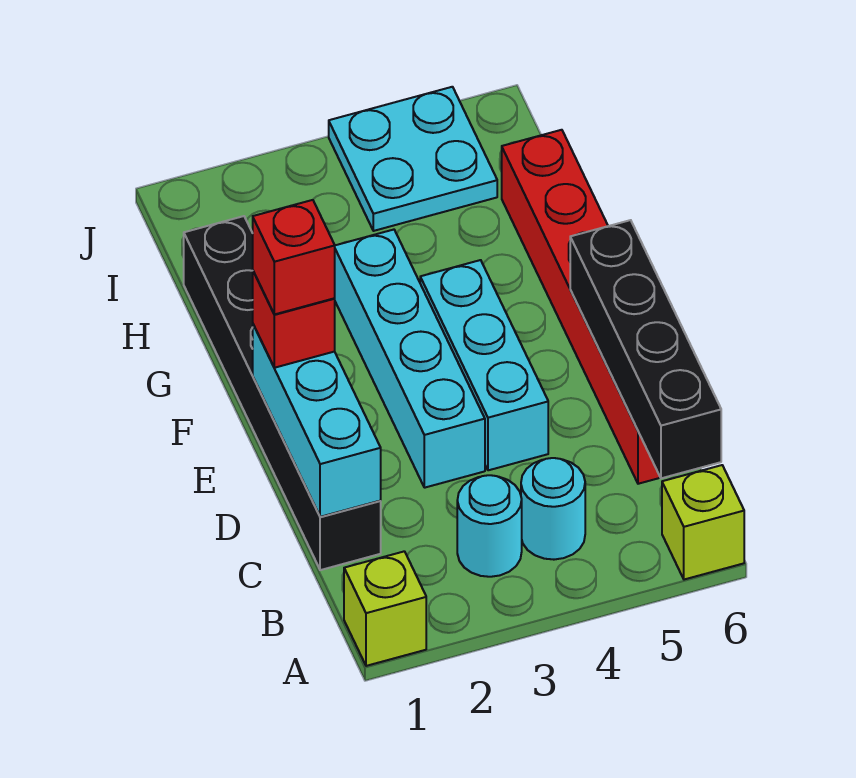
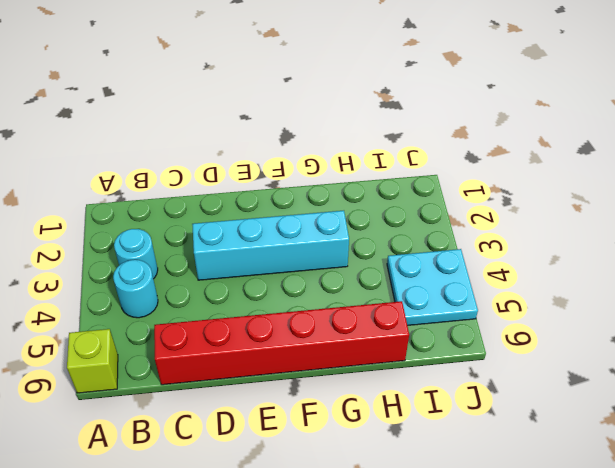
none -> lime brick A1 level 1
none -> black brick C1:H1 level 1
none -> cyan brick D4:F4 level 1

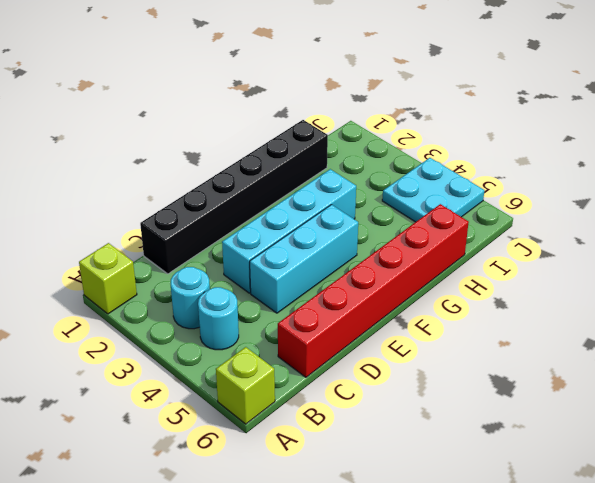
none -> black brick B6:E6 level 2
none -> cyan brick C1:E1 level 2
none -> red brick E1 level 3

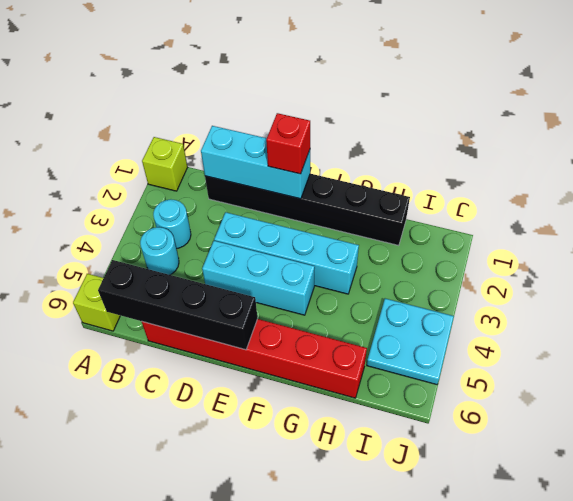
none -> red brick E1 level 4

